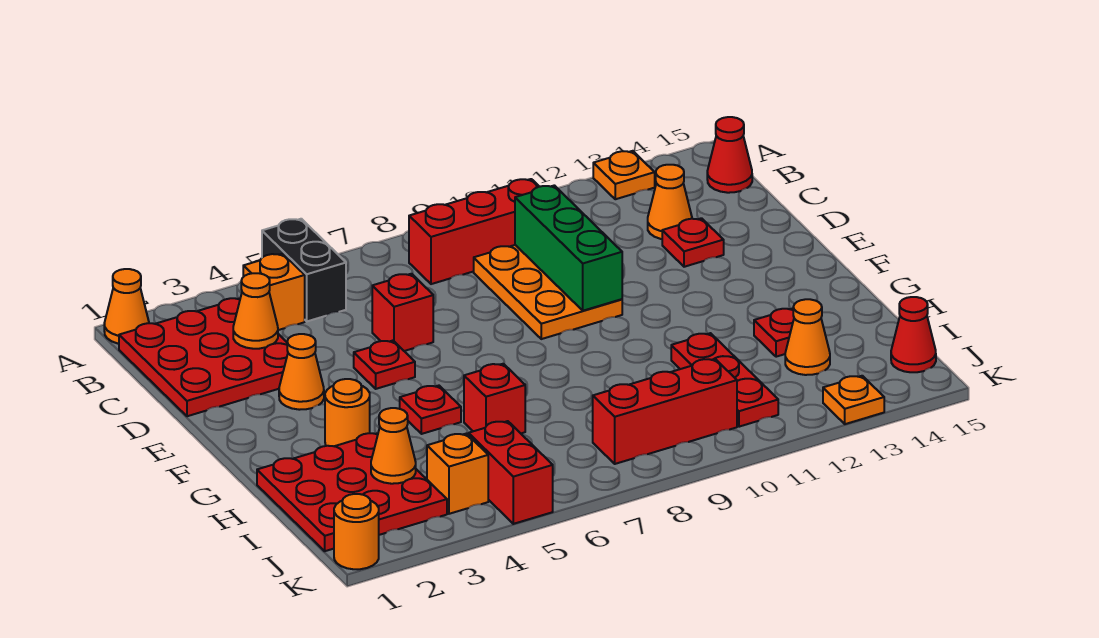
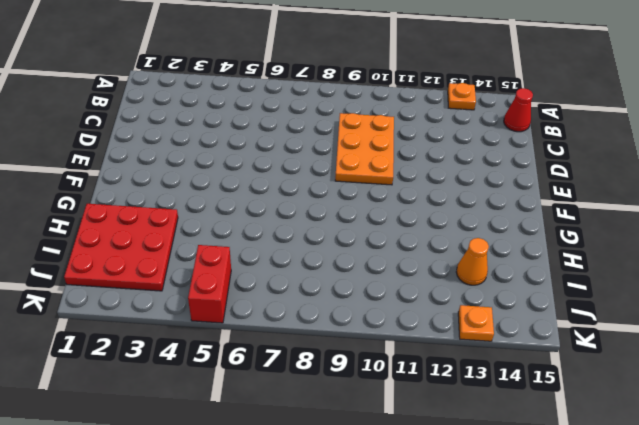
none -> orange cone A1 level 1
none -> black brick A5:B5 level 1
none -> red plate B1:D3 level 1

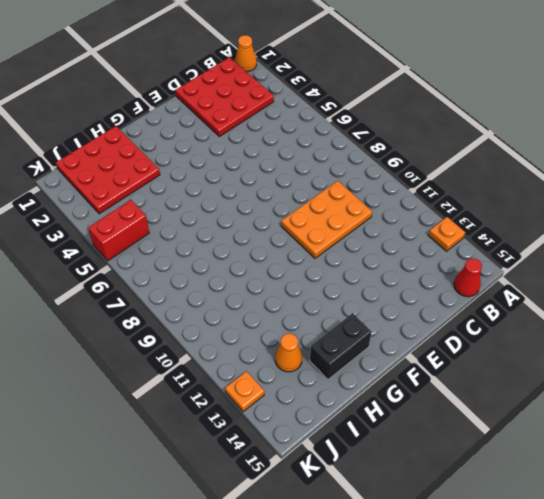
black brick G14:H14 level 1 -> black brick A5:B5 level 1
none -> orange brick B4 level 1
none -> red brick B8:B10 level 1
none -> orange cone C13 level 1

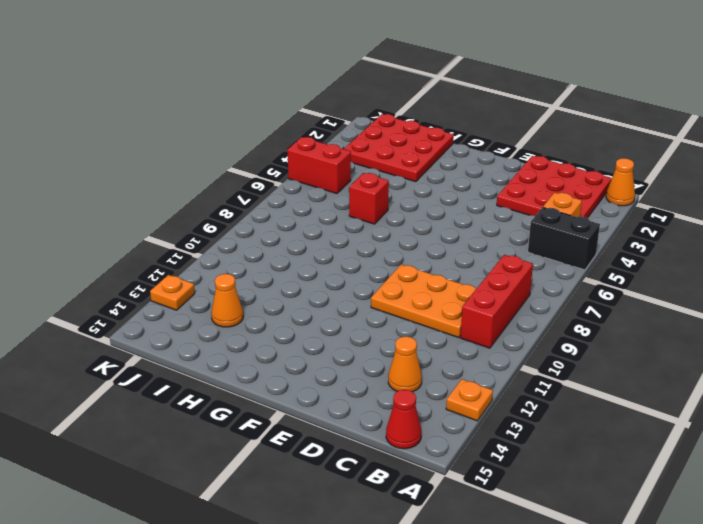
none -> red brick D6 level 1
none -> red plate D13 level 1
none -> orange cone E3 level 1

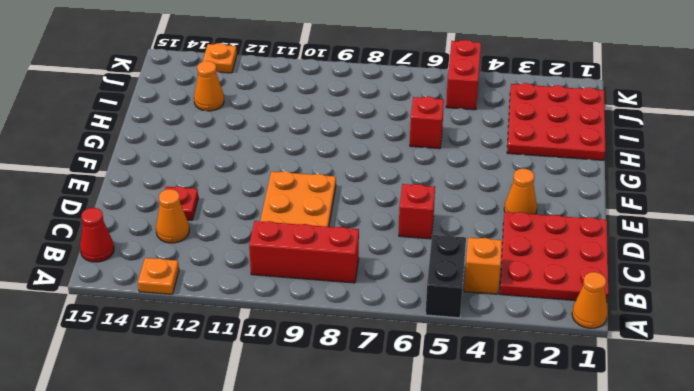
none -> red plate E5 level 1
none -> orange round brick G3 level 1
none -> red plate G5 level 1

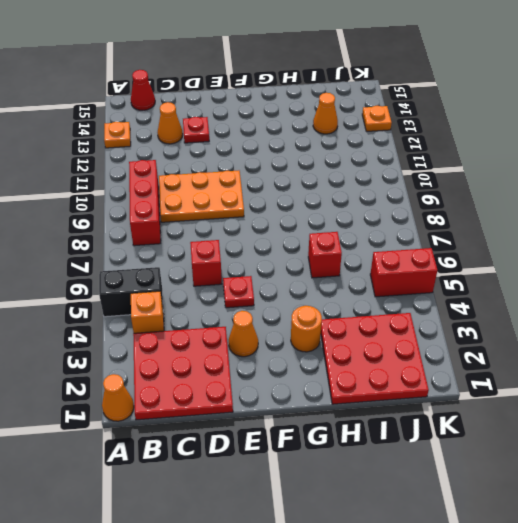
none -> red plate G5 level 1
none -> red plate H11:J11 level 1
none -> red plate H13 level 1

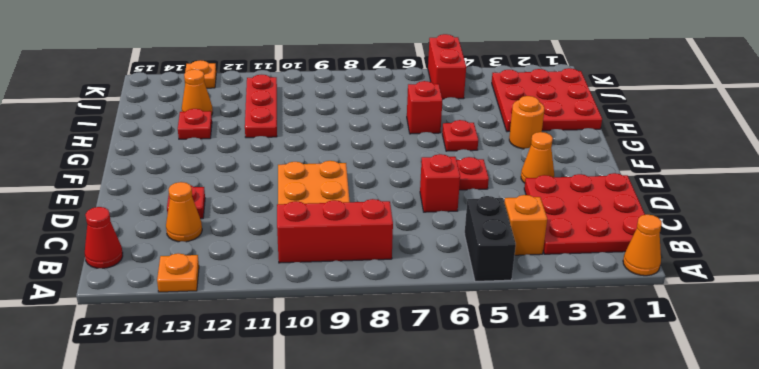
none -> orange brick J4 level 1
none -> red brick J8:J10 level 1
none -> red cone J15 level 1

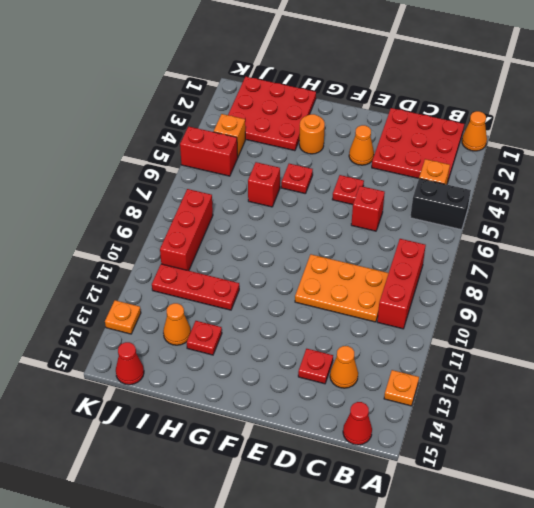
none -> orange round brick K1 level 1
none -> orange cone C3 level 2
none -> green brick C10:E10 level 2

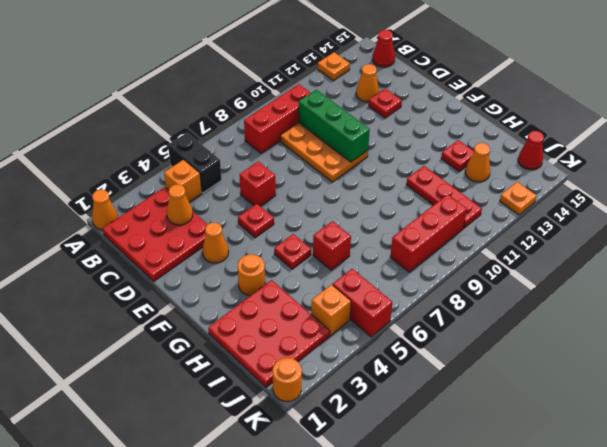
none -> orange cone I3 level 2

